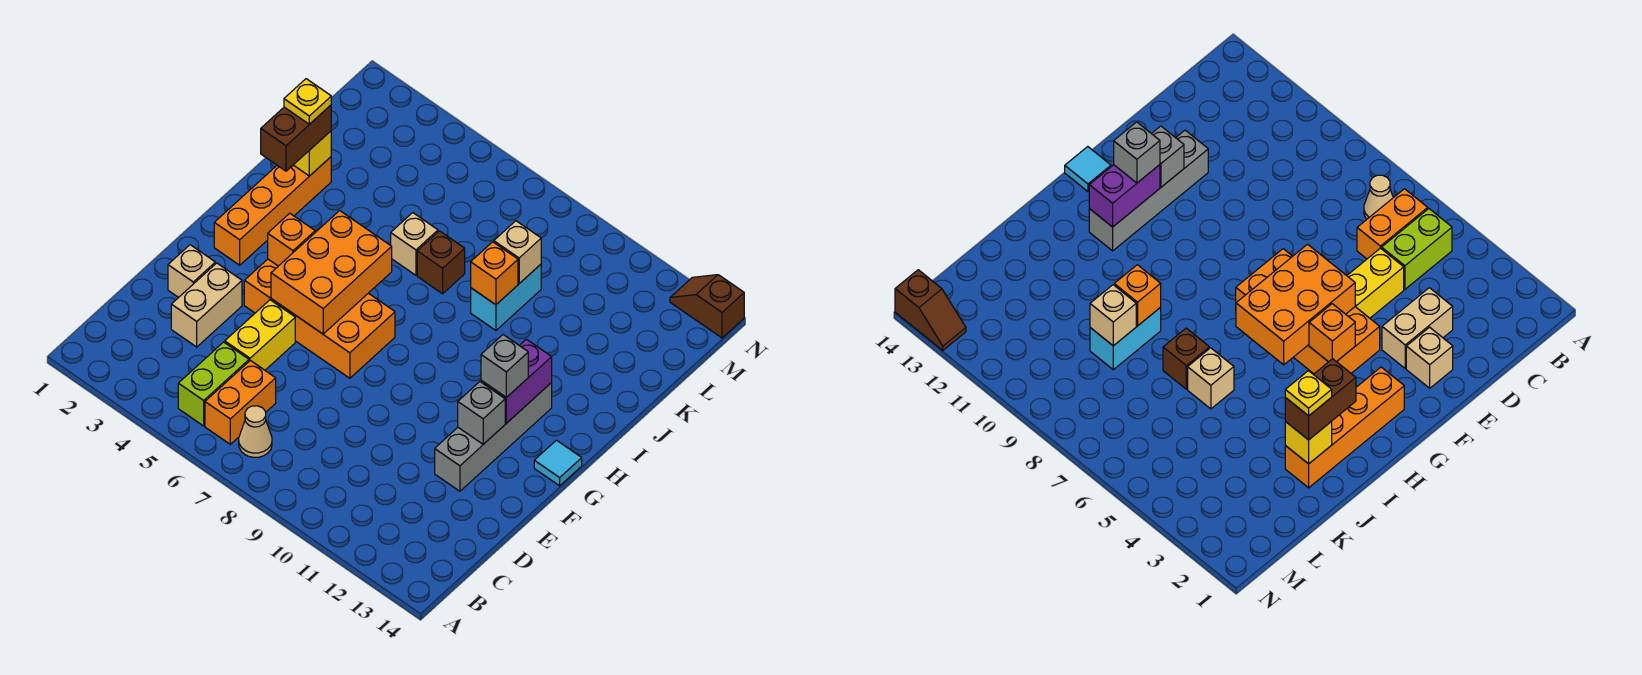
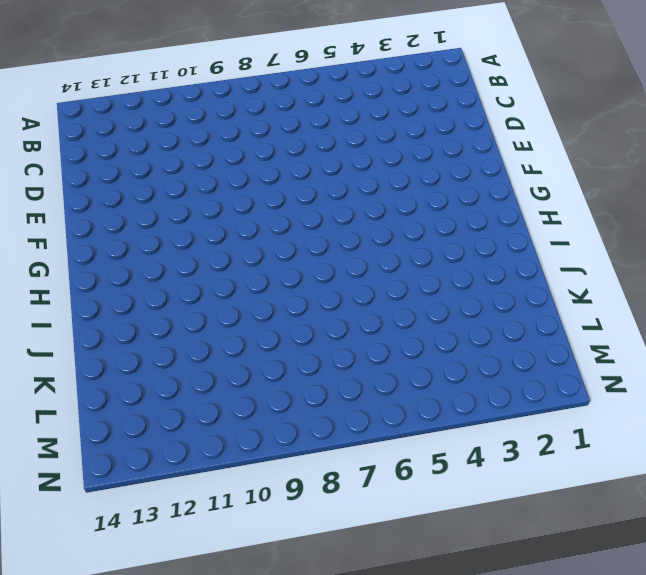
none -> lime brick B5:C5 level 1
none -> orange brick B6:C6 level 1
none -> tan cone B7 level 1

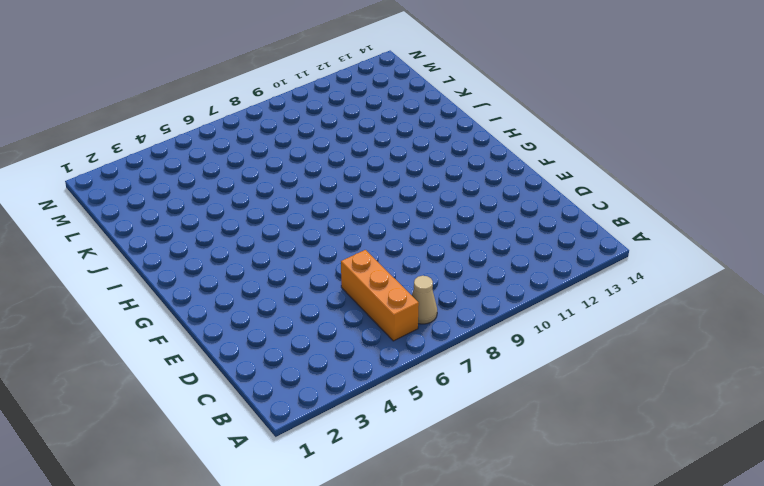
orange brick B6:D6 level 1 -> orange brick B6:C6 level 1
none -> lime brick B5:C5 level 1
none -> tan brick D3:E3 level 1
none -> yellow brick D5:E5 level 1

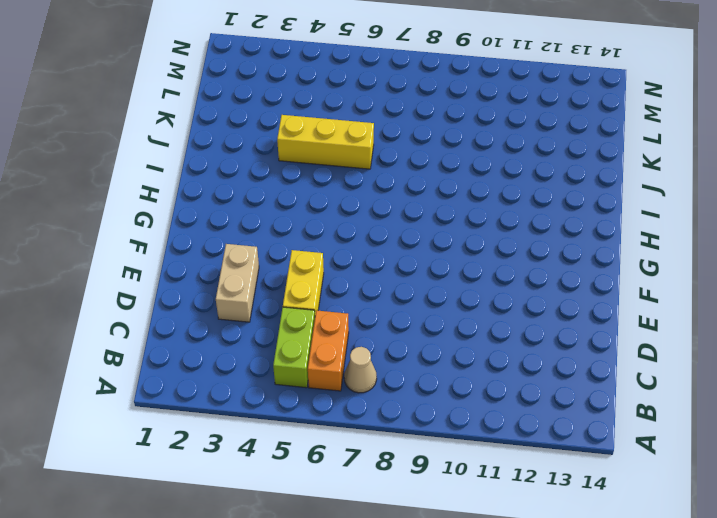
yellow brick J4:J6 level 1 -> tan brick J6 level 1
none -> tan brick E2 level 1
none -> grey brick E12:H12 level 1
none -> orange brick F4:G7 level 1

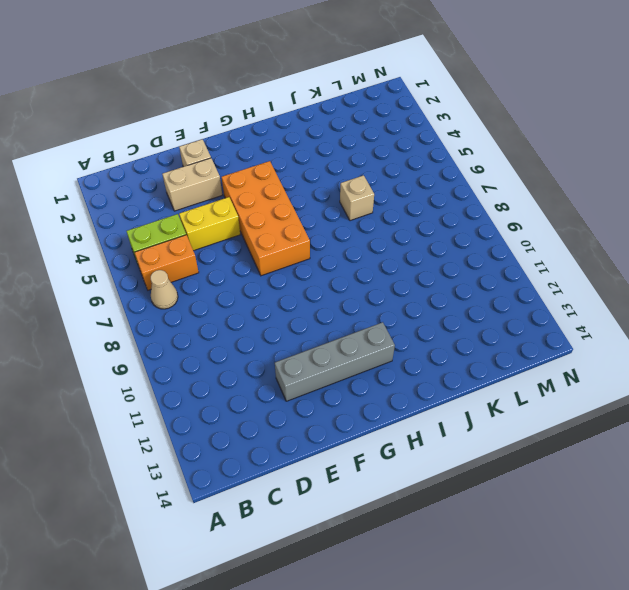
none -> orange brick G2:J2 level 1
none -> cyan tile G14 level 1
none -> brown brick J7 level 1

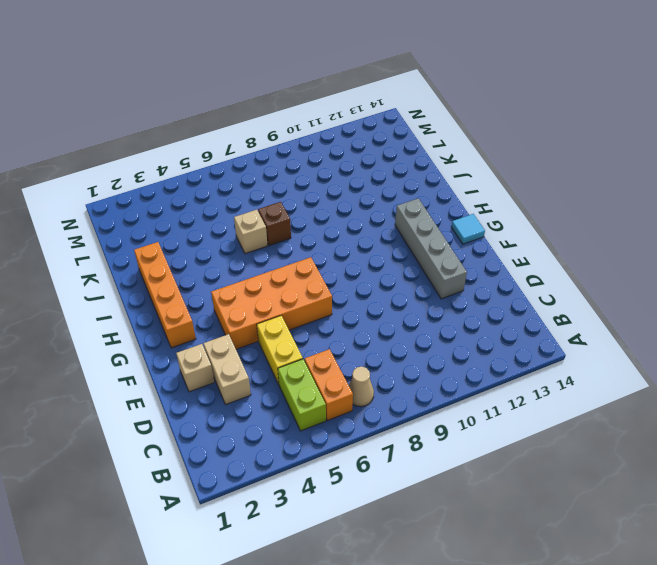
none -> cyan brick J9:K9 level 1
none -> brown slope N13:N14 level 1 top 14
none -> orange brick F5:H6 level 2

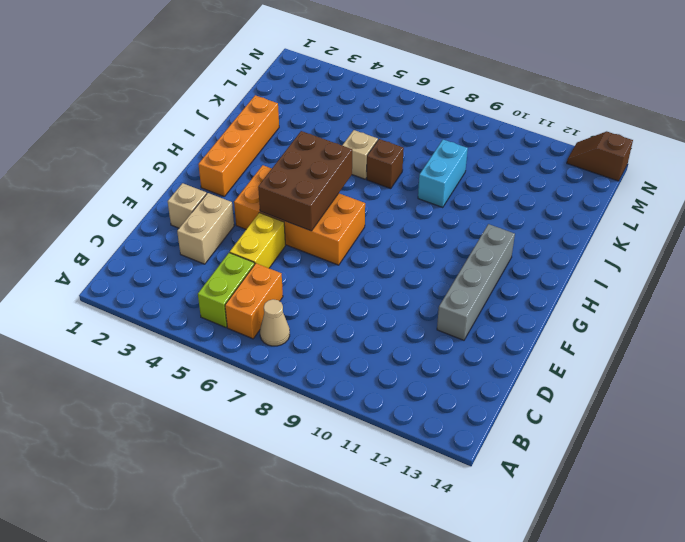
brown brick F5:H6 level 2 -> orange brick F5:H6 level 2
none -> cyan tile G14 level 1
none -> grey brick F12 level 2
none -> orange brick G4 level 2

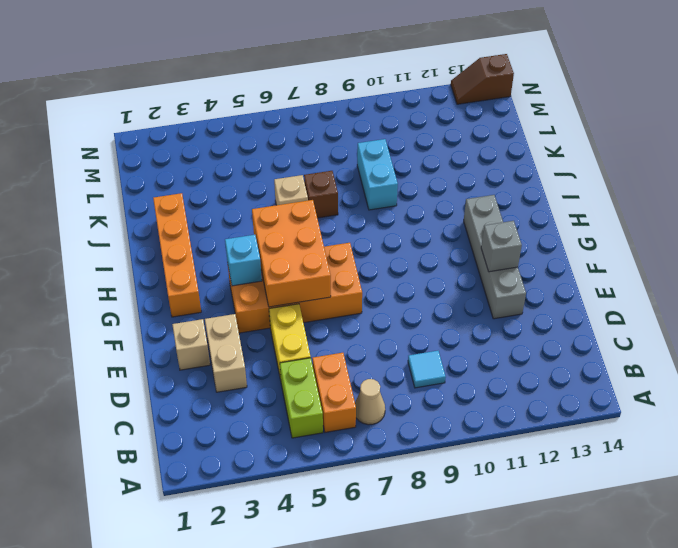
cyan tile C9 level 1 -> cyan tile G14 level 1
cyan brick G4 level 2 -> orange brick G4 level 2
none -> purple brick G12:H12 level 2
none -> yellow brick J2 level 2
none -> orange brick J9 level 2

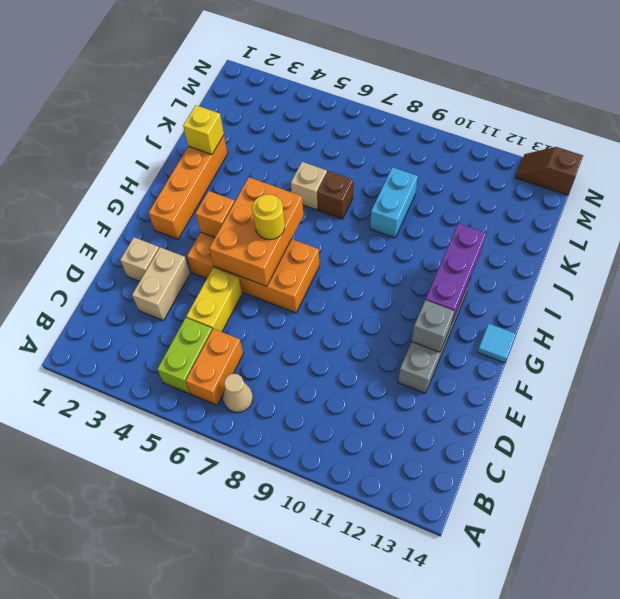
yellow round brick G6 level 3 -> none
purple brick G12:I12 level 2 -> purple brick G12:H12 level 2
none -> orange brick J9 level 2
none -> tan brick K9 level 2
none -> grey brick G12 level 3

